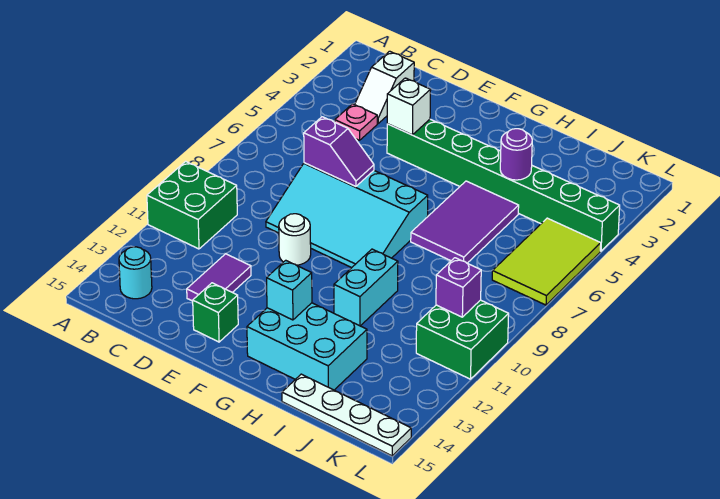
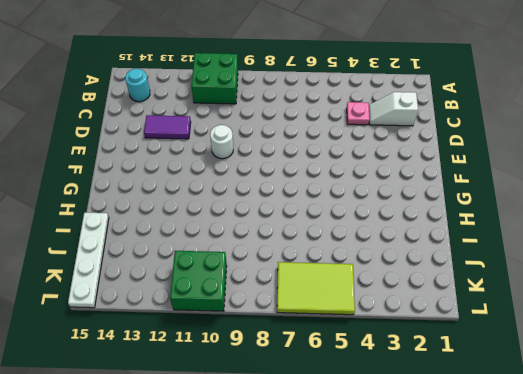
none -> cyan slope D7:G9 level 1 top 7
none -> green brick E4:L4 level 1
none -> green brick E14 level 1

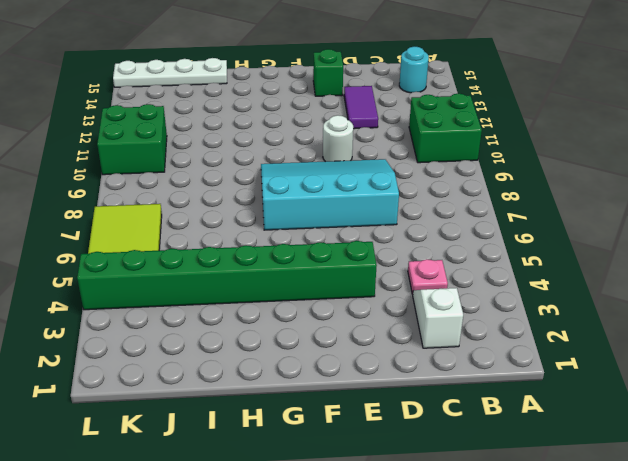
none -> cyan brick G13:I14 level 1
none -> purple tile H5:I7 level 1
none -> cyan brick H10:H11 level 1

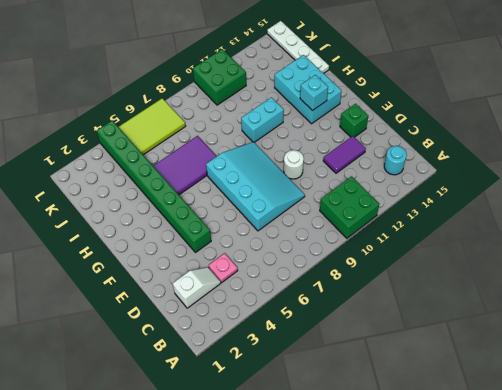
none -> purple slope D7:E7 level 2 top D
none -> white brick E4 level 2
none -> purple round brick I4 level 2

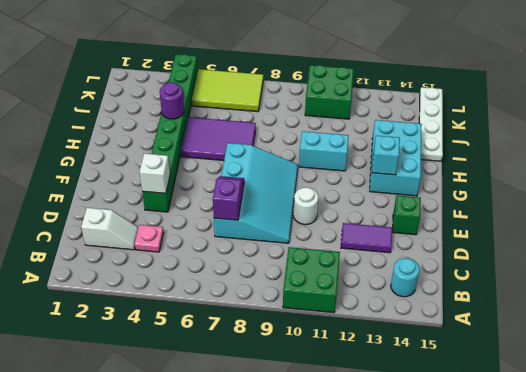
none -> purple brick K10 level 2

